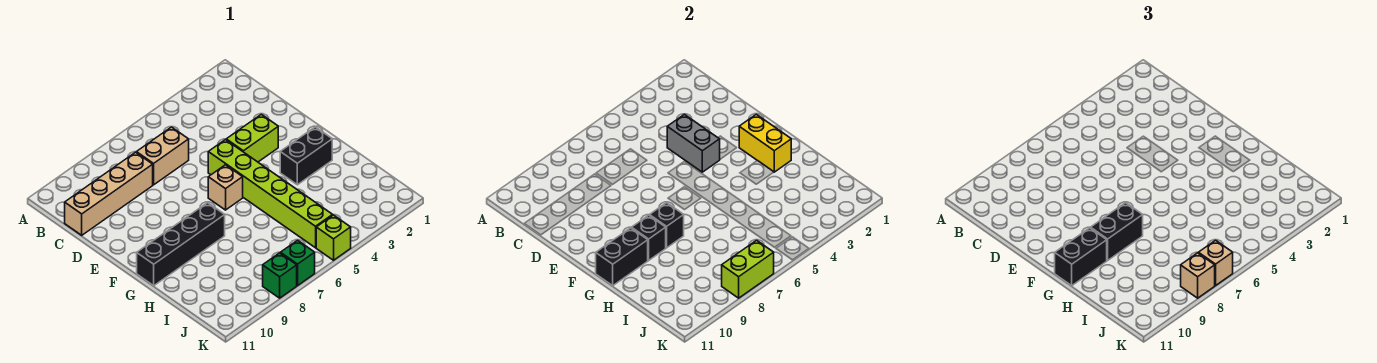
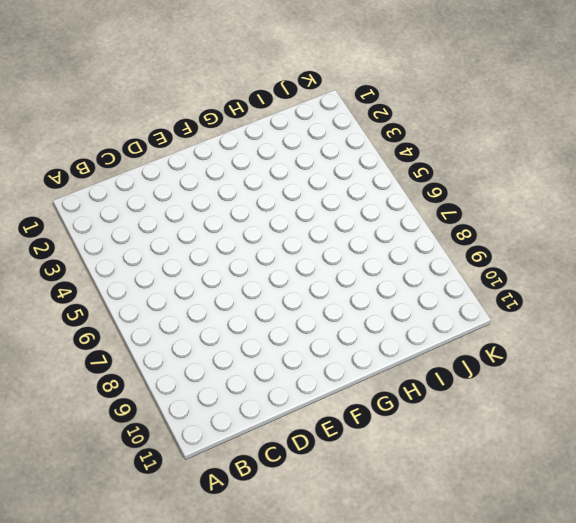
none -> tan brick C6:C7 level 1
none -> tan brick C8:C11 level 1
none -> lime brick E3:E4 level 1

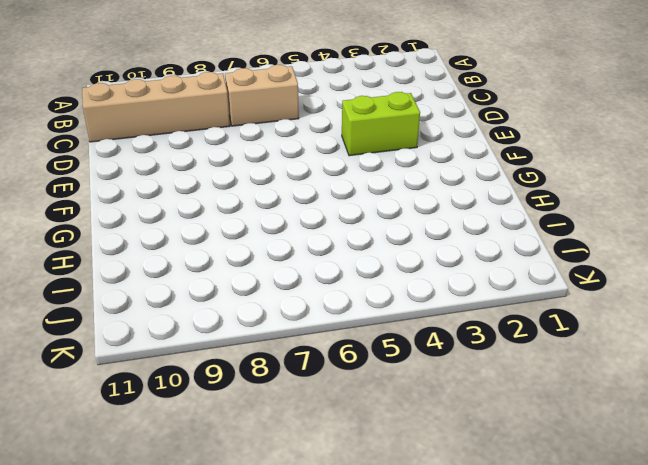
none -> lime brick E5:J5 level 1
none -> tan brick F6 level 1
none -> black brick G2:G3 level 1

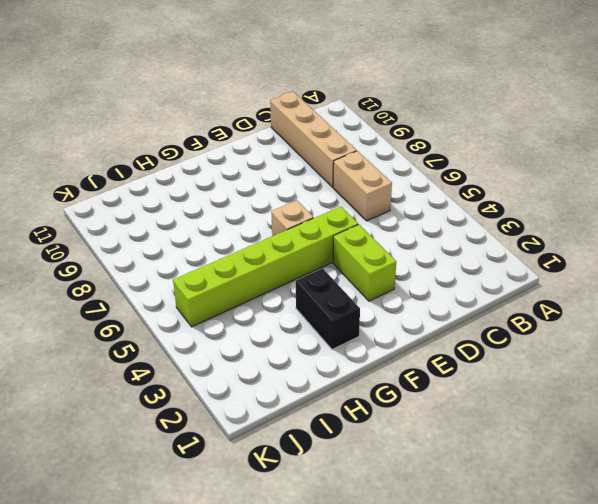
none -> black brick G8:G11 level 1
none -> lime brick K5 level 1
none -> green brick K7 level 1

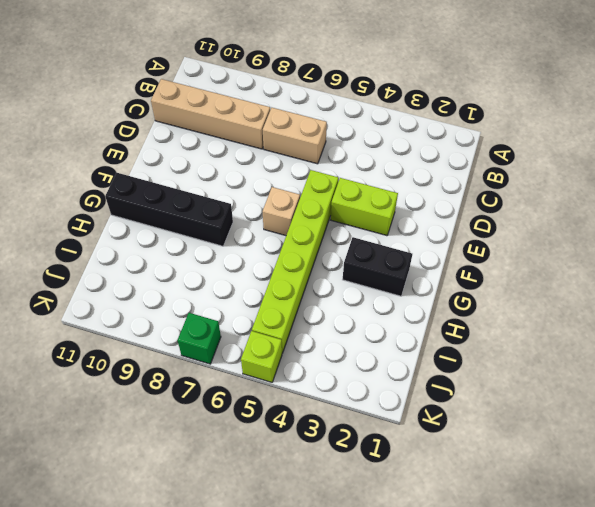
none -> green brick K8 level 1
none -> grey brick D4:E4 level 2
none -> yellow brick F2:G2 level 2

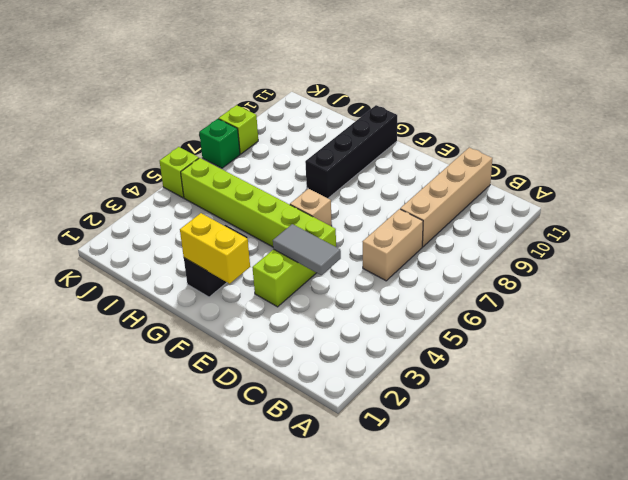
grey tile D4:E4 level 2 -> grey brick D4:E4 level 2
lime brick K8 level 1 -> green brick K8 level 1
none -> black brick G8 level 2
none -> black brick G9 level 2
none -> black brick G10:G11 level 2

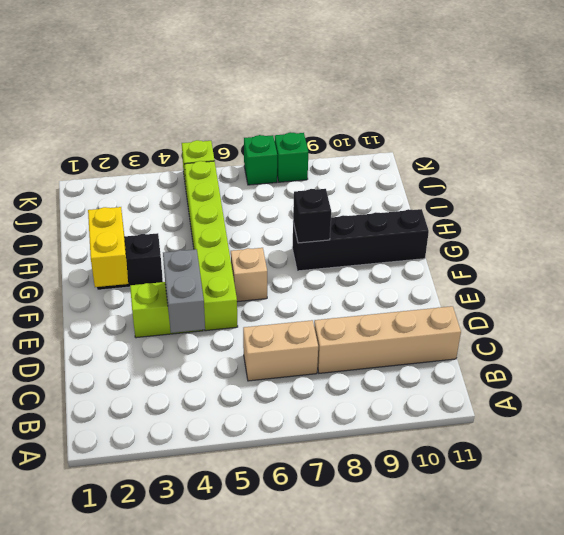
none -> black brick G9 level 2
none -> black brick G10:G11 level 2
none -> lime brick K7:K8 level 2

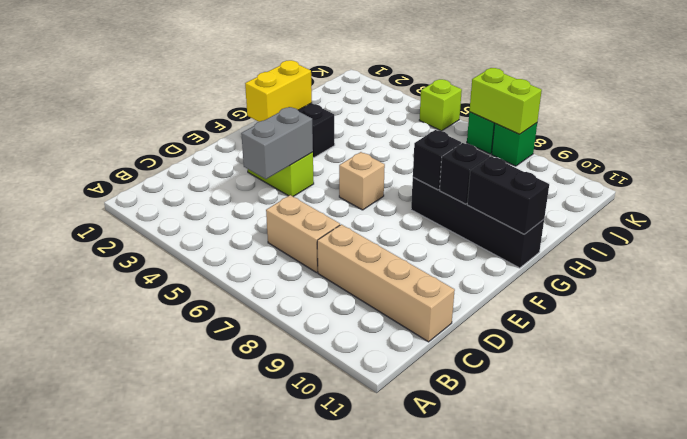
none -> lime brick E5:J5 level 1
none -> black brick G8:G9 level 3
none -> black brick G10:G11 level 3

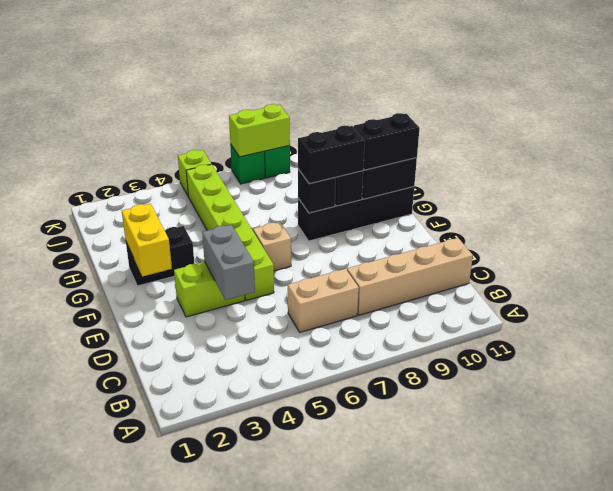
none -> tan brick K7 level 3
none -> tan brick K8 level 3

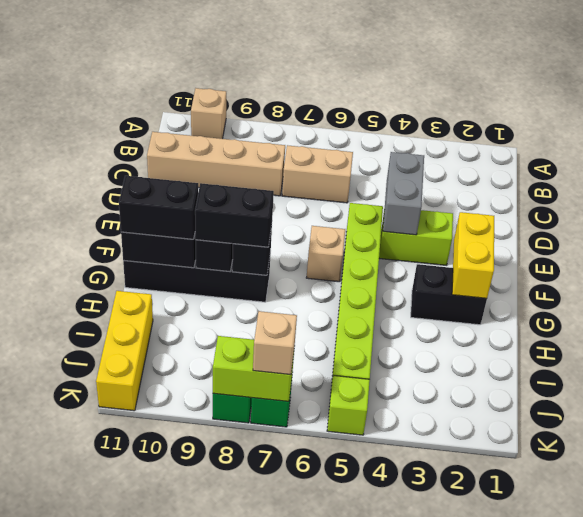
tan brick A10 level 1 -> tan brick K8 level 3
yellow brick I11:K11 level 1 -> none

